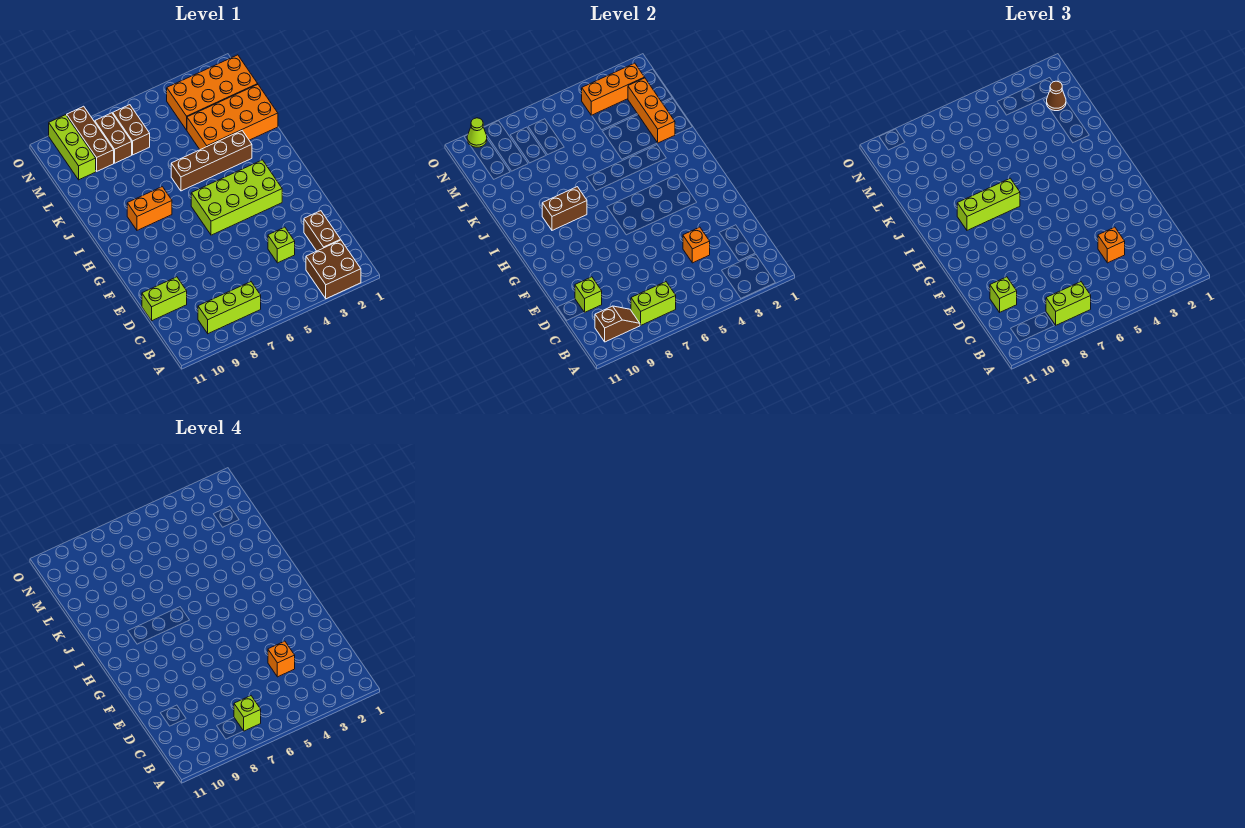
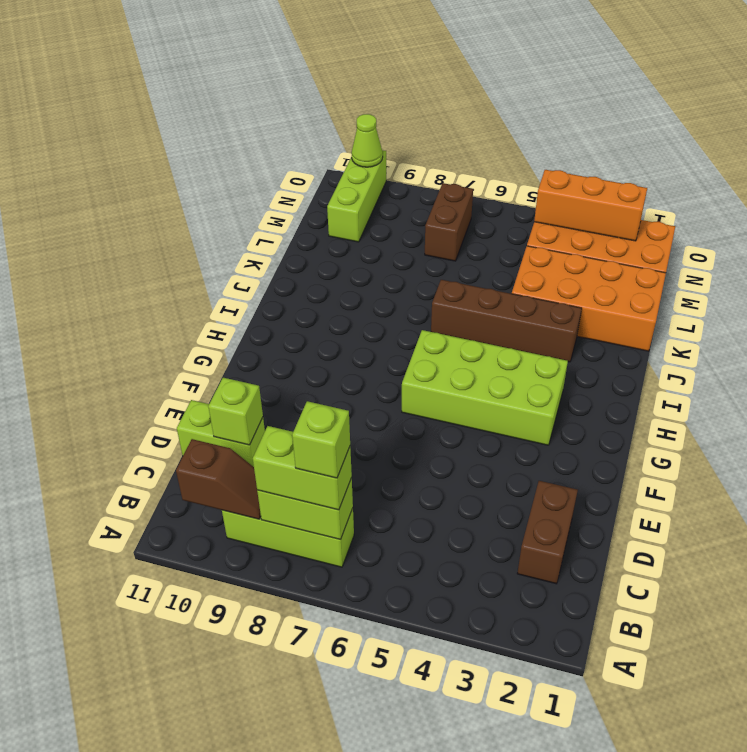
none -> brown brick A2:B3 level 1
none -> lime brick D4 level 1
none -> orange brick I8:I9 level 1

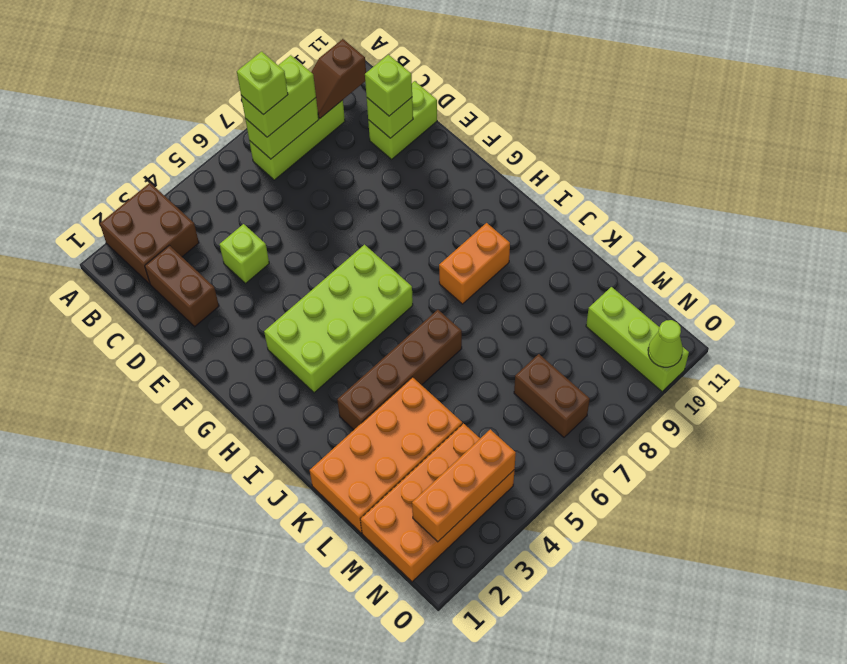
none -> brown brick M8:N8 level 1
none -> brown brick M9:O9 level 1
none -> orange brick D4 level 2

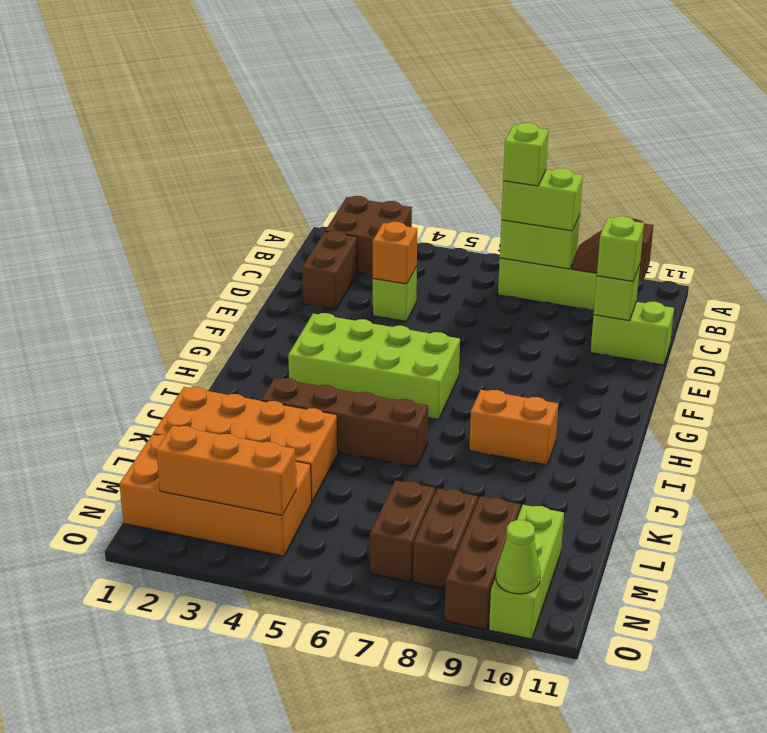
none -> brown brick I8:I9 level 2
none -> orange brick K2:M2 level 2
none -> orange brick D4 level 3

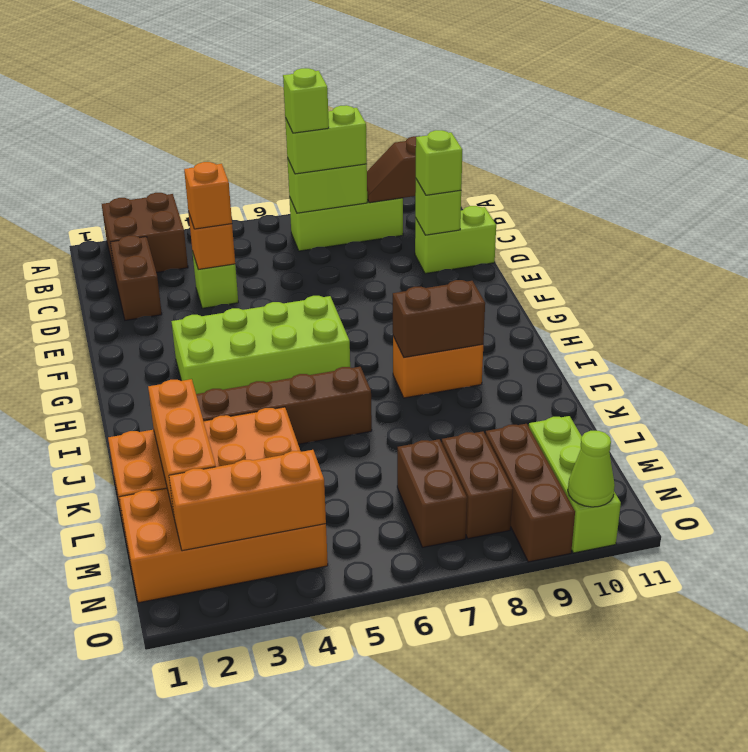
none -> lime brick I7:I9 level 3
none -> brown cone M2 level 3
none -> orange brick D4 level 4

